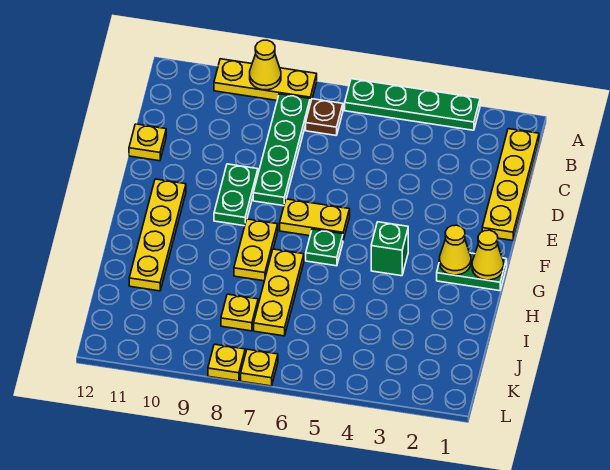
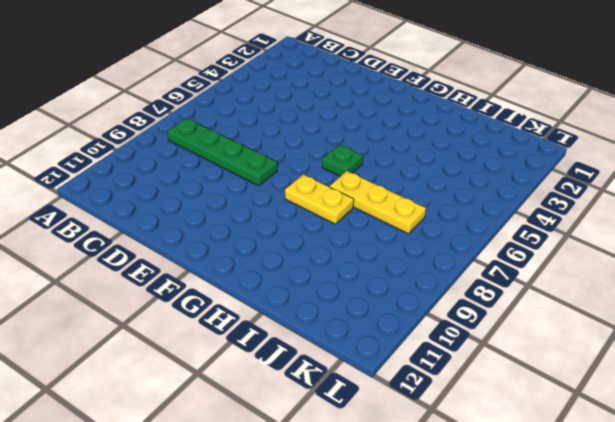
none -> green plate A3:A6 level 1
none -> yellow plate A8:A10 level 1
none -> yellow plate B1:E1 level 1

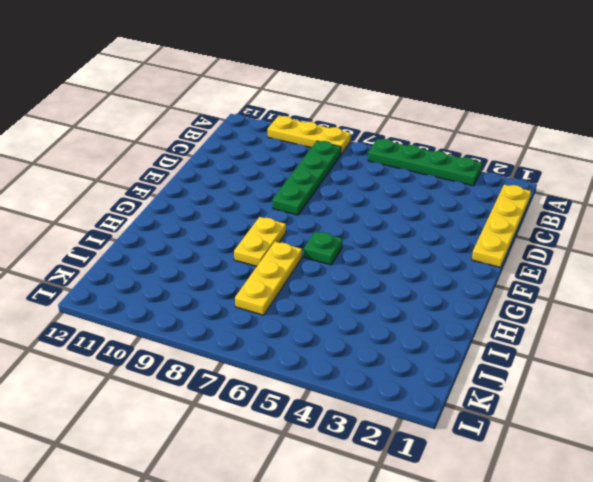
none -> brown plate B7 level 1
none -> yellow plate D12 level 1
none -> green plate E9:F9 level 1

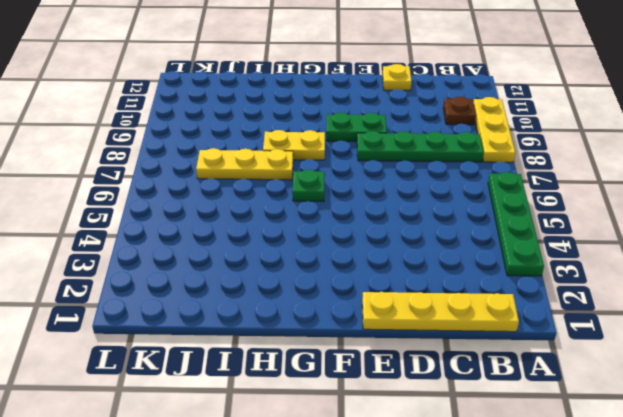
brown plate B10 level 1 -> brown plate B7 level 1
none -> yellow plate F6:F7 level 1
none -> yellow plate F11:I11 level 1
none -> green plate G1:G2 level 1

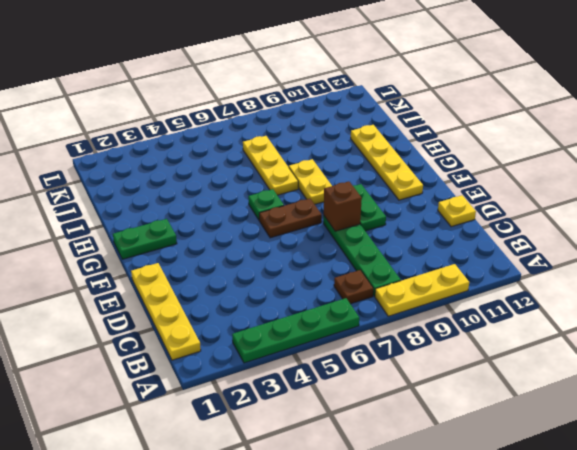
brown brick E8 level 2 -> none
brown plate F6:F7 level 1 -> yellow plate F6:F7 level 1
none -> green brick G4 level 1
none -> yellow plate J8 level 1
none -> yellow plate L7 level 1

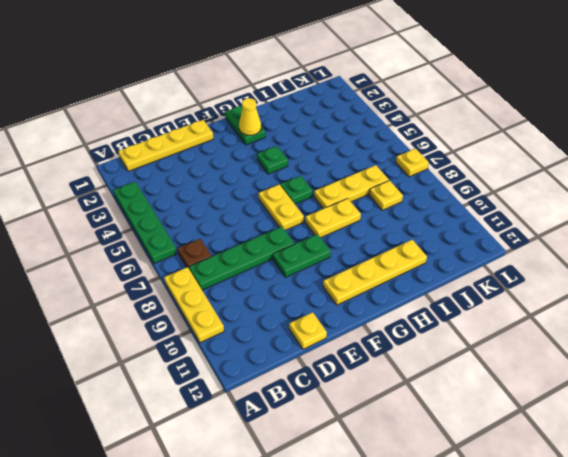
green plate G4 level 1 -> green brick G4 level 1
none -> yellow plate L8 level 1
none -> yellow cone A9 level 2
none -> yellow cone G1 level 2

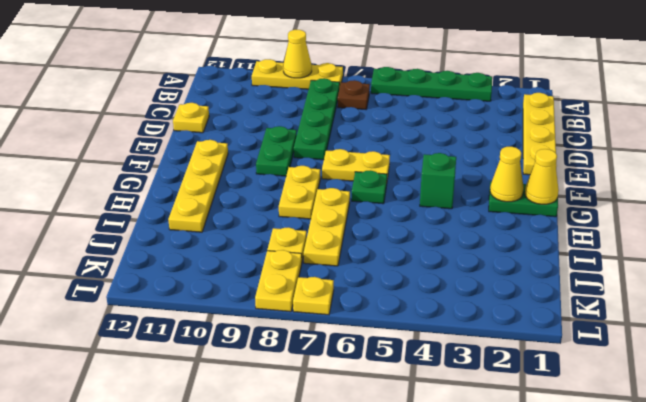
yellow plate K8:L8 level 1 -> yellow plate L8 level 1

